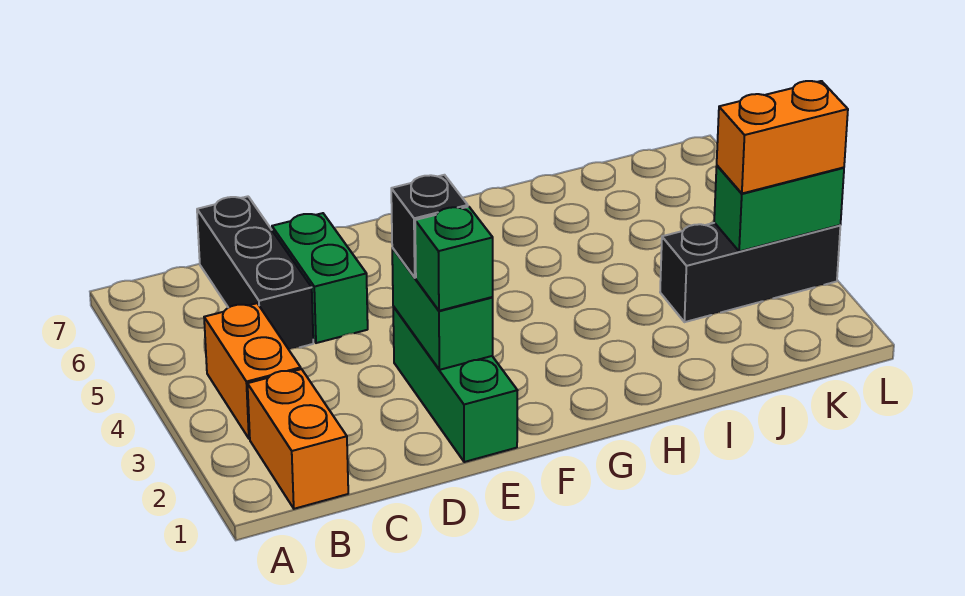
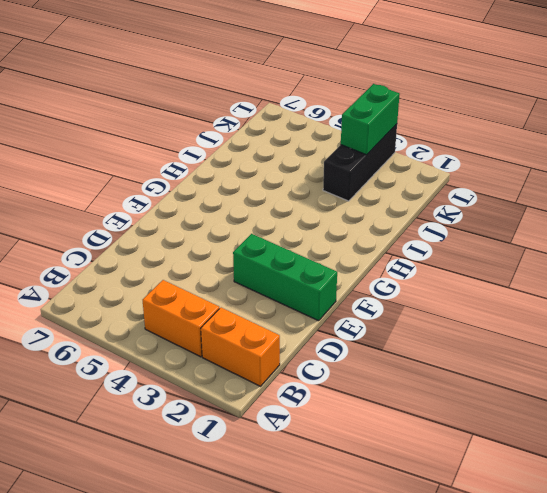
none -> black brick C5:C7 level 1
none -> green brick D5:D6 level 1

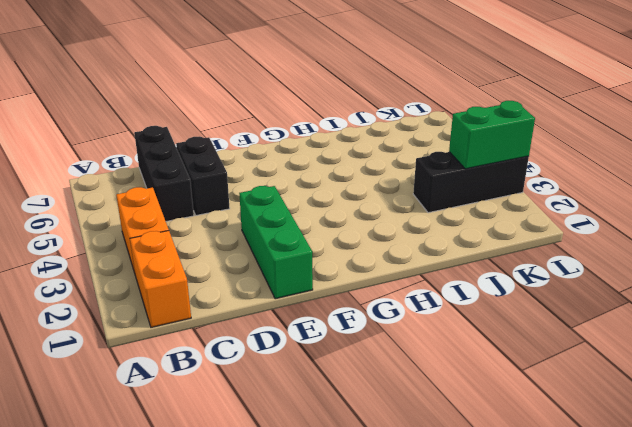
black brick D5:D6 level 1 -> green brick D5:D6 level 1
none -> green brick E2:E3 level 2
none -> green brick E2 level 3

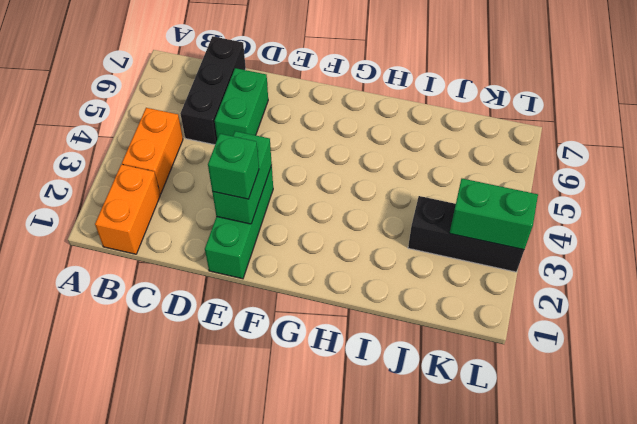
none -> black brick E3 level 3
none -> orange brick K3:L3 level 3

